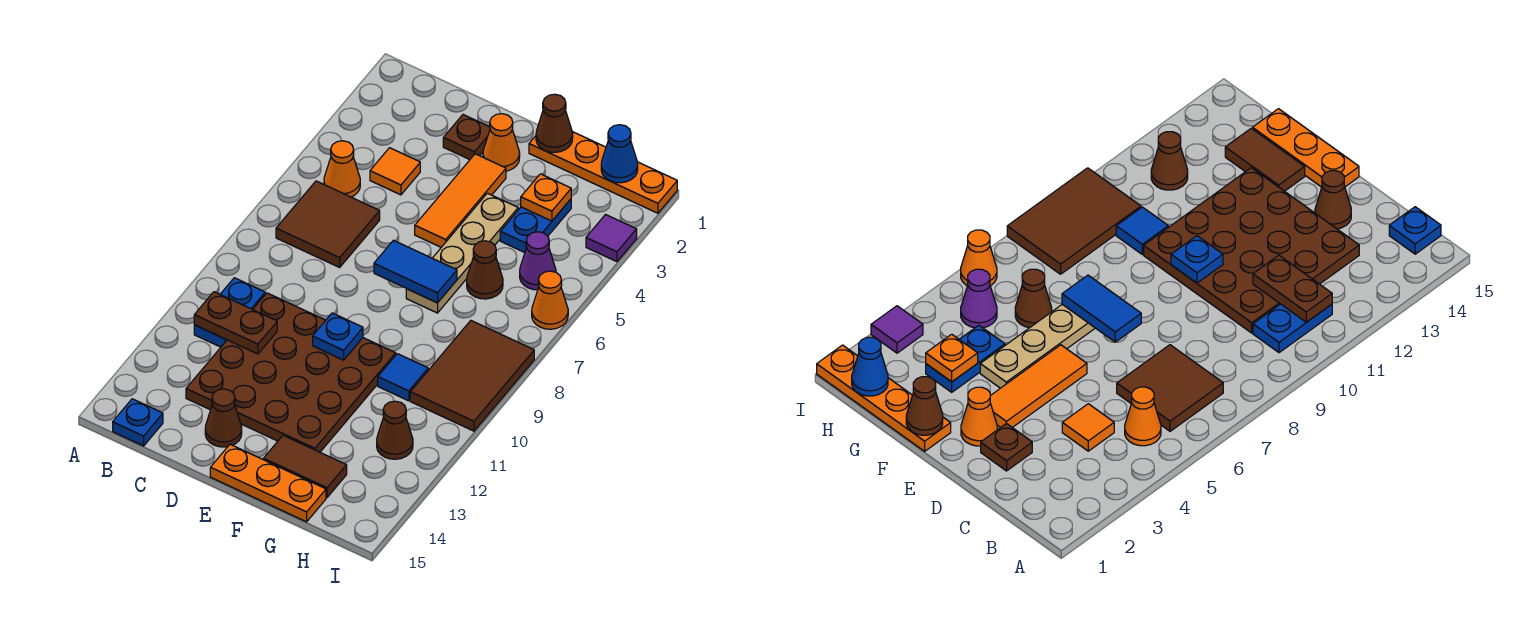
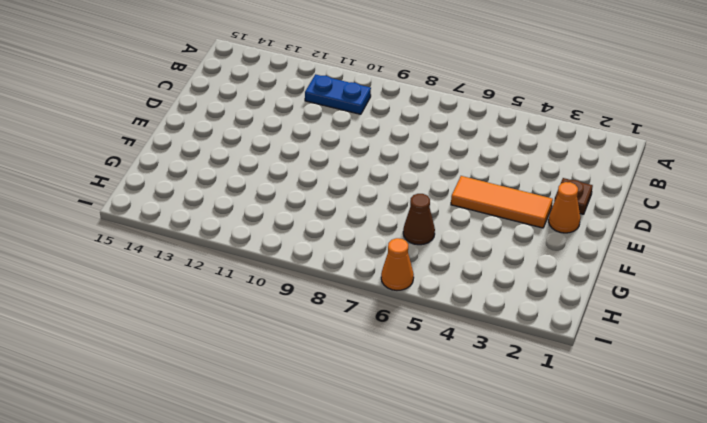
none -> orange cone B5 level 1
none -> brown tile B6:C7 level 1
none -> blue plate B15 level 1

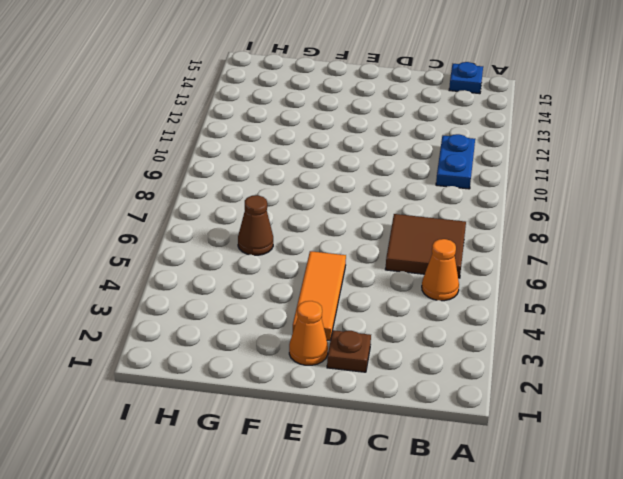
none -> orange tile C4 level 1
none -> brown plate C10:F13 level 1
none -> brown cone D14 level 1

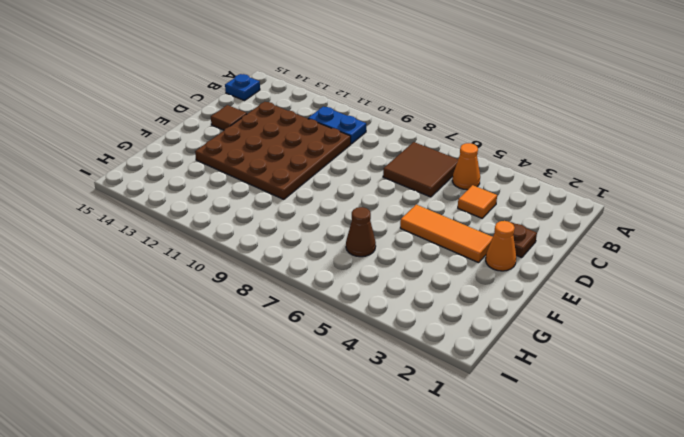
brown tile D14 level 1 -> brown cone D14 level 1
none -> orange plate E15:G15 level 1
none -> orange plate F1:I1 level 1
none -> tan plate F4:F7 level 1

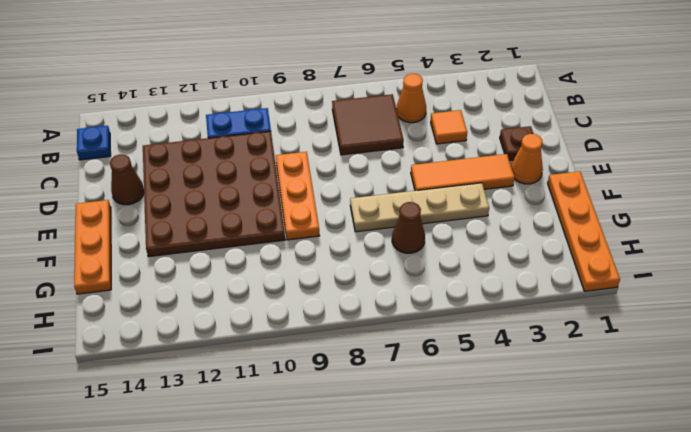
orange plate D9:F9 level 1 -> none
none -> brown tile F14:G14 level 1
none -> blue plate G3:G4 level 1
none -> blue tile G10 level 1

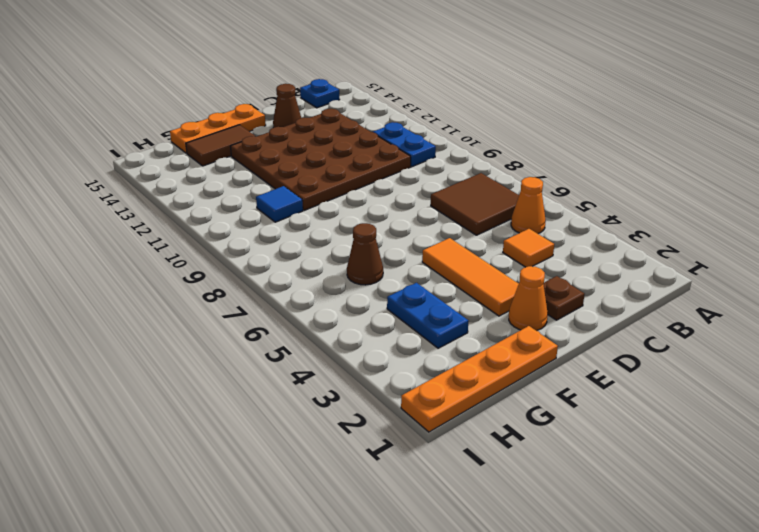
none -> tan plate F4:F7 level 1
none -> purple cone H5 level 1
none -> brown tile H8:I10 level 1

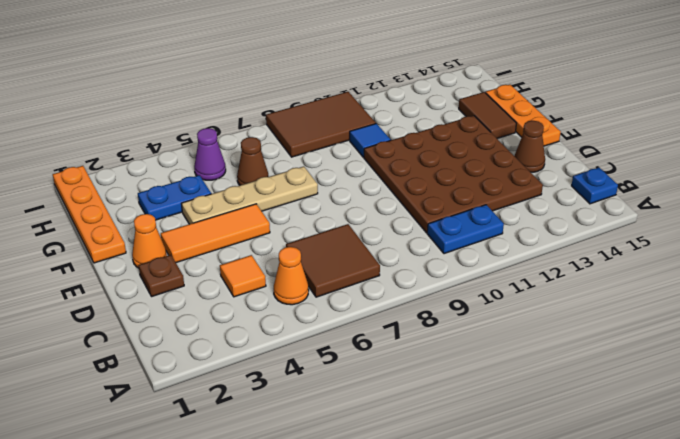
none -> brown cone H12 level 1
none -> purple tile I3 level 1
none -> orange cone I6 level 1

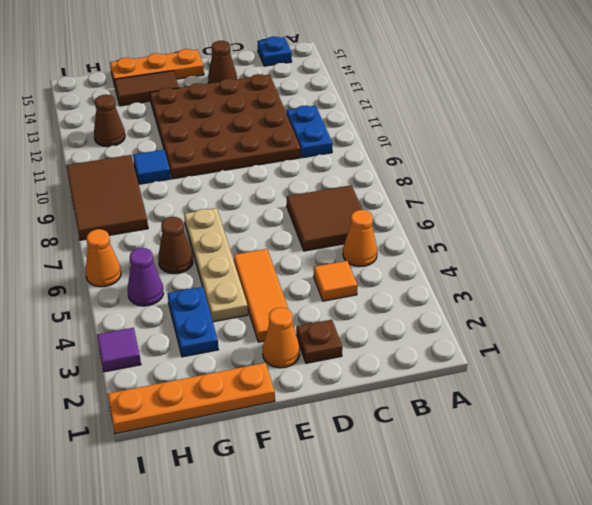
none -> brown plate B11:C11 level 2
none -> blue tile E7:F7 level 2
none -> blue plate E10 level 2

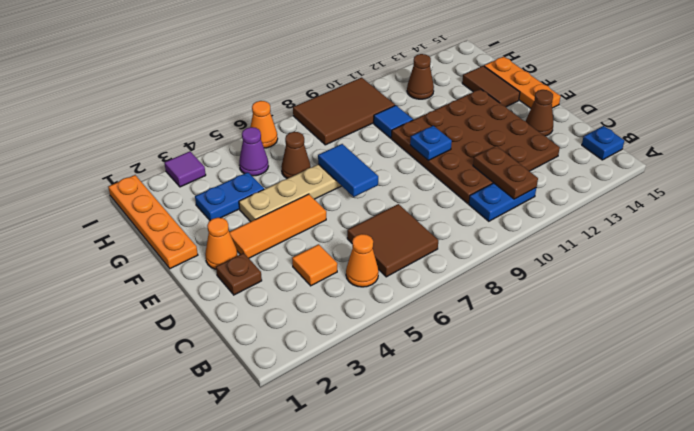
none -> brown cone F1 level 2
none -> orange plate G3 level 2
none -> blue cone H1 level 2

